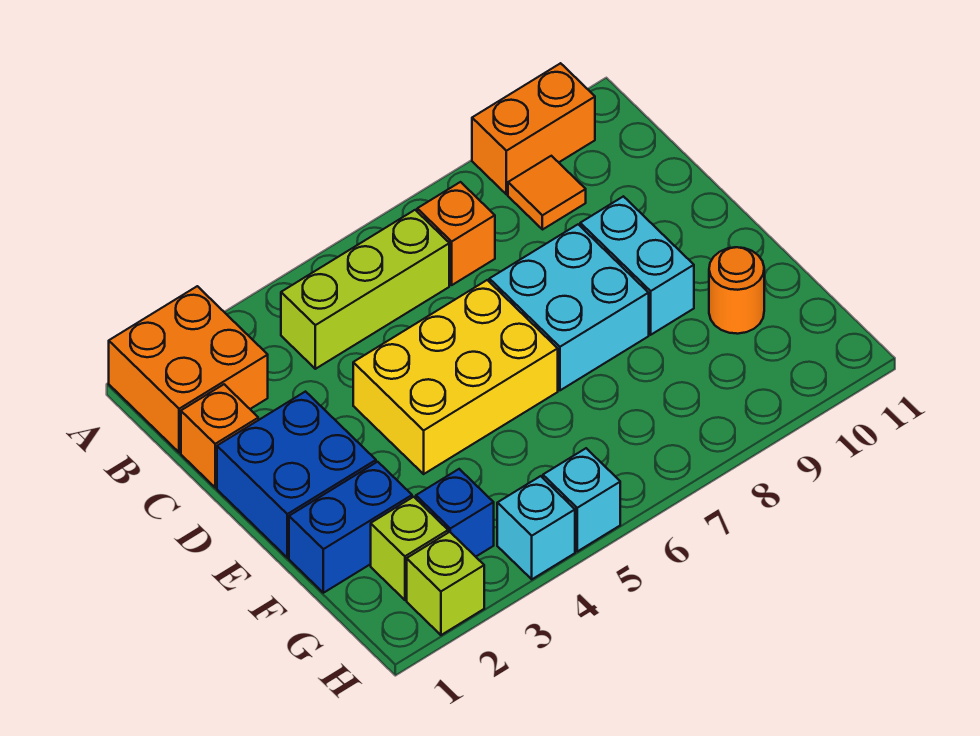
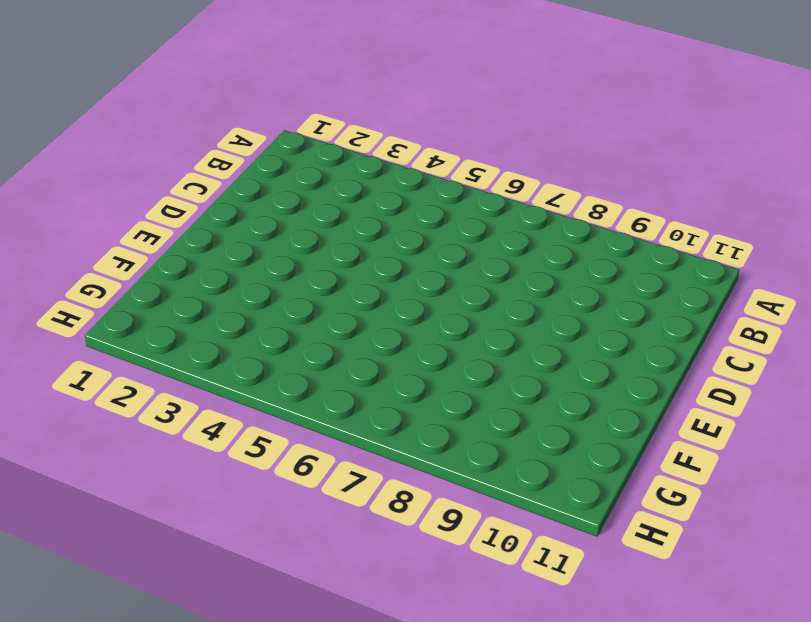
none -> orange brick A1:B2 level 1
none -> orange brick A9:A10 level 1
none -> lime brick B4:B6 level 1

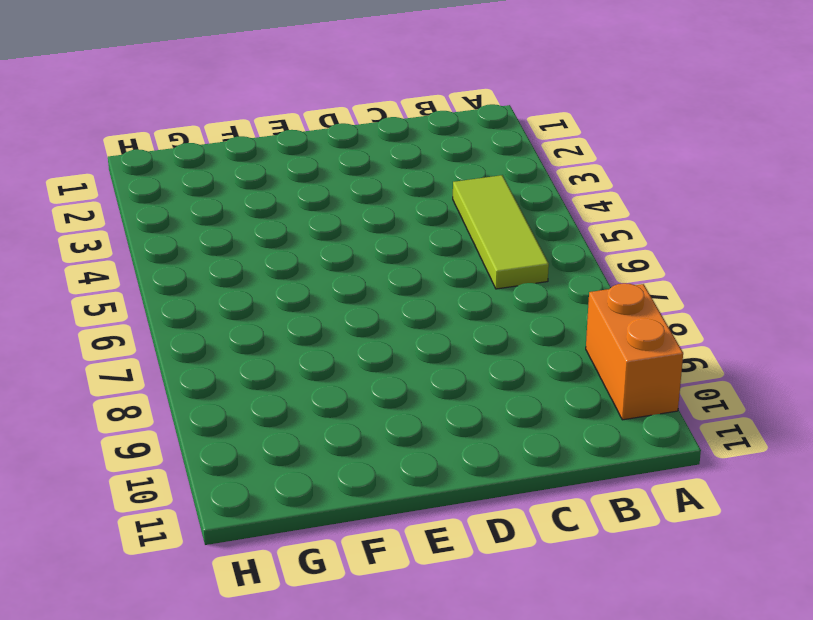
lime tile B4:B6 level 1 -> lime brick B4:B6 level 1
none -> orange brick A1:B2 level 1
none -> orange brick B7 level 1
none -> orange tile B9 level 1

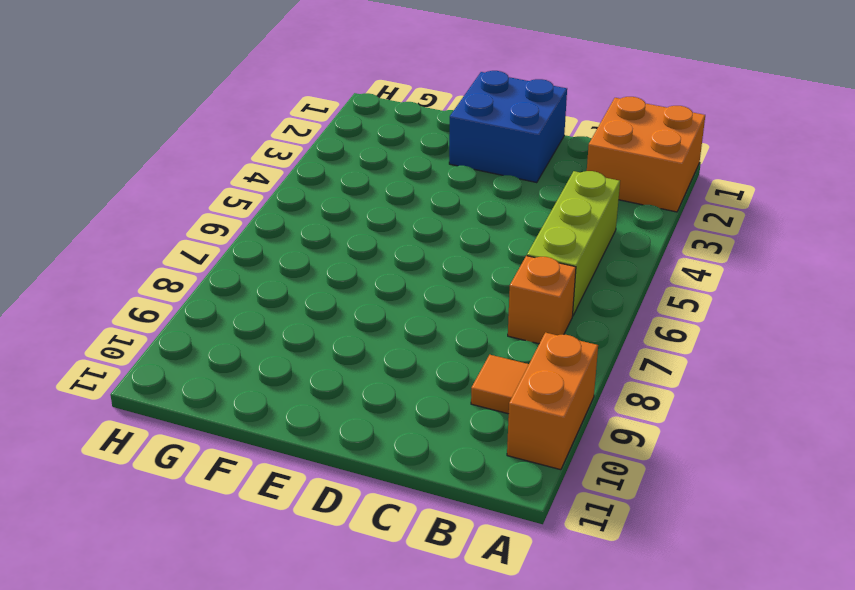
none -> orange brick C1 level 1
none -> yellow brick D4:E6 level 1
none -> cyan brick D7:E8 level 1

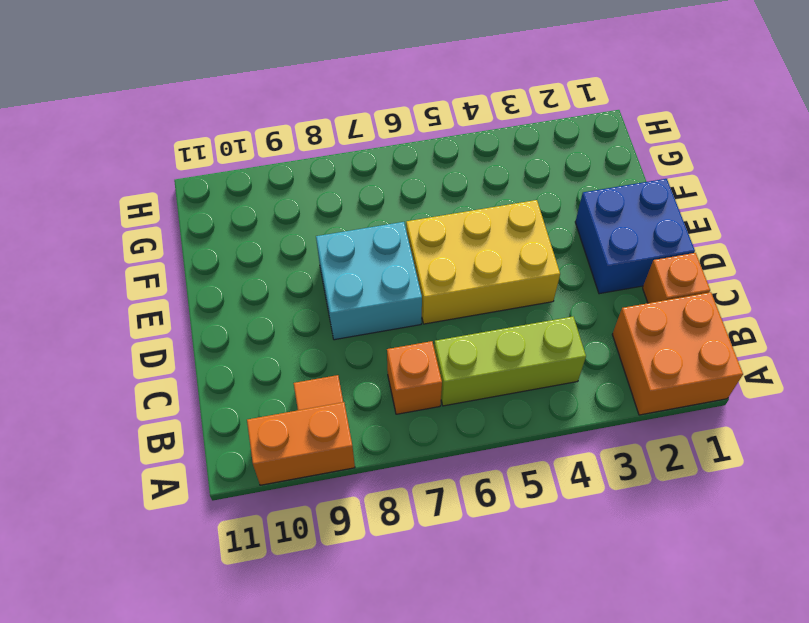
none -> cyan brick D9:E9 level 1
none -> blue brick F1:F2 level 1
none -> orange round brick F10 level 1

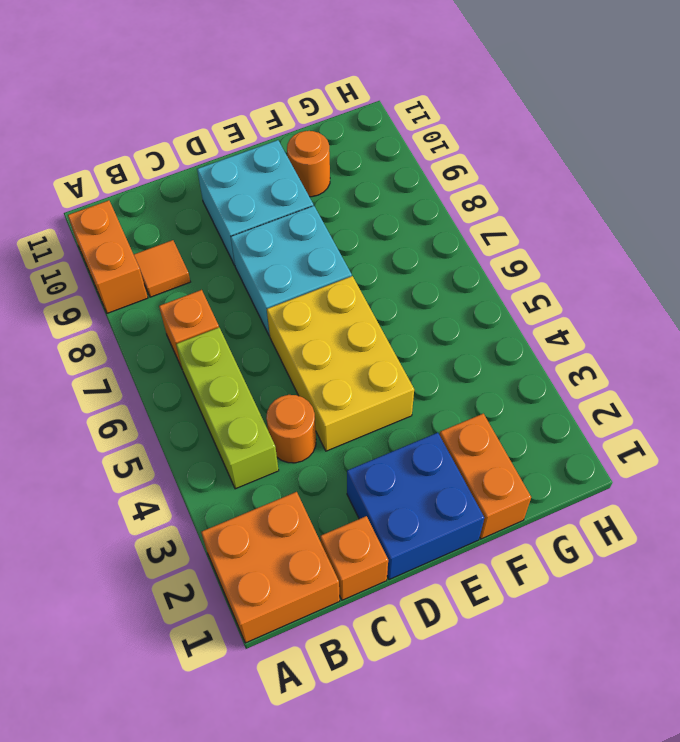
orange round brick C4 level 1 -> none
cyan brick D9:E10 level 1 -> cyan brick D9:E9 level 1
orange brick F1:F2 level 1 -> blue brick F1:F2 level 1
none -> lime brick G2 level 1
none -> blue brick G3 level 1
none -> lime brick H2 level 1

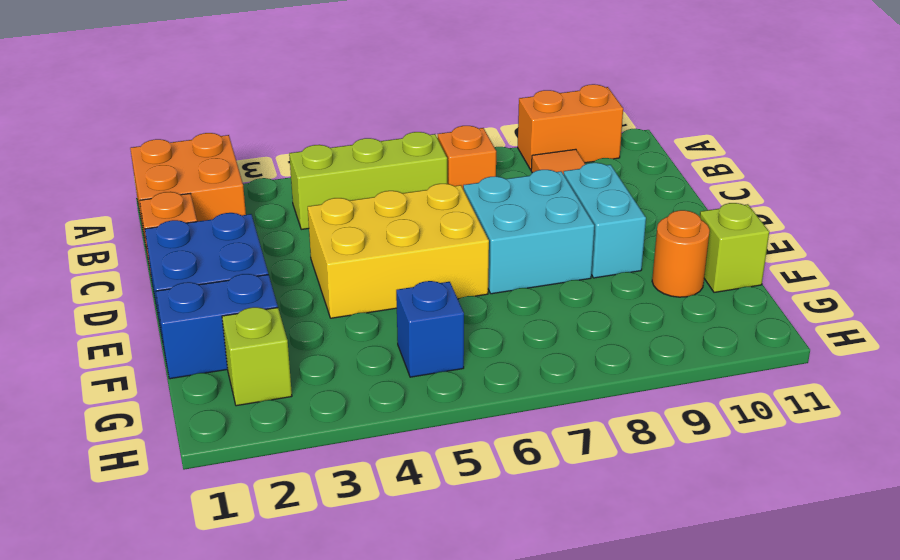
lime brick F11 level 1 -> lime brick H2 level 1
blue brick G5 level 1 -> blue brick G3 level 1
none -> cyan brick H4 level 1
none -> cyan brick H5 level 1

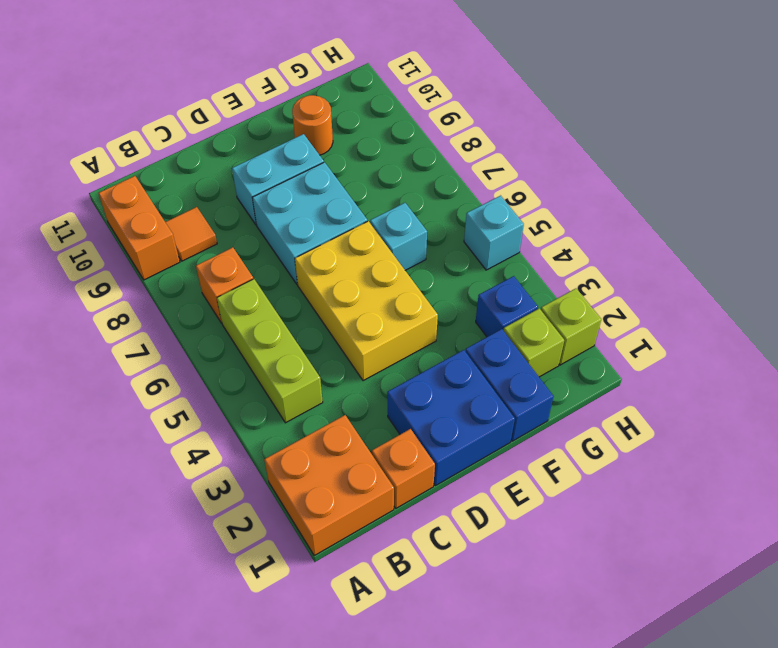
cyan brick F6 level 1 -> cyan brick H4 level 1

